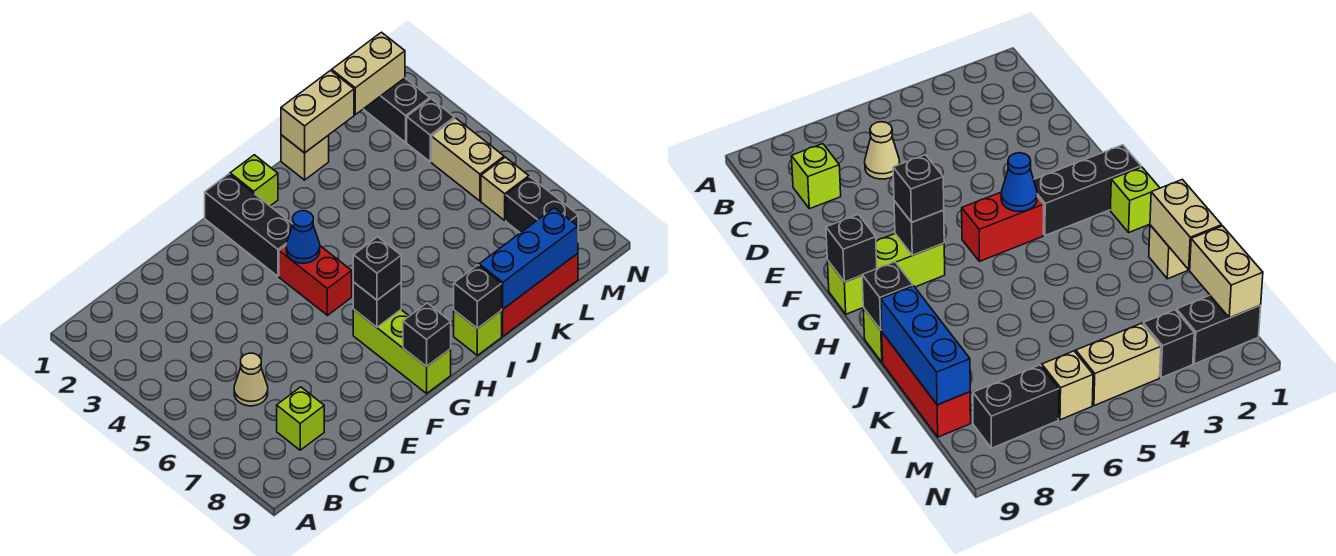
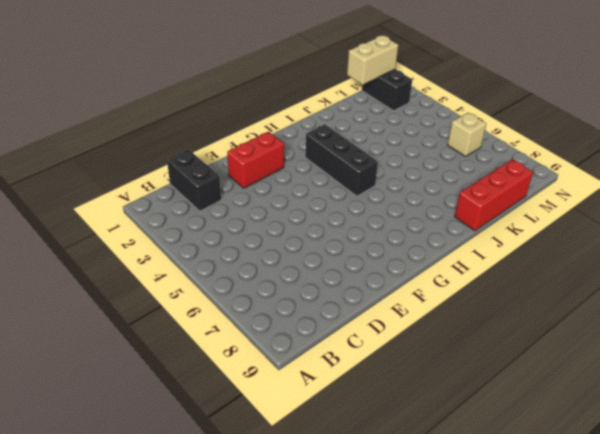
black brick C1:C2 level 1 -> black brick M7:M8 level 1
red brick E2:F2 level 1 -> red brick G4:G5 level 1
black brick H3:H5 level 1 -> black brick G1:G3 level 1
none -> tan cone C6 level 1
none -> lime brick C8 level 1
none -> lime brick G7:G9 level 1

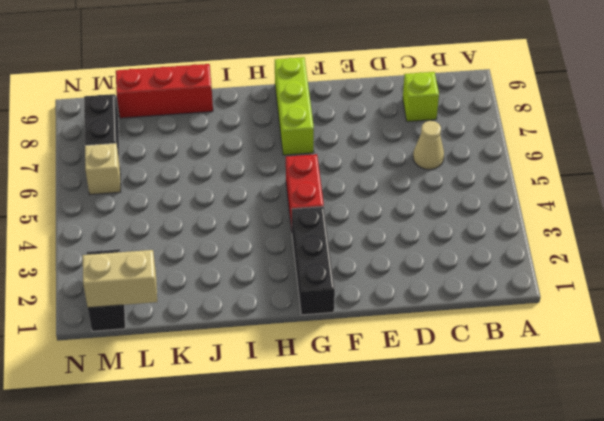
none -> lime brick H1 level 1
none -> lime brick I9 level 1
none -> tan brick J1 level 1

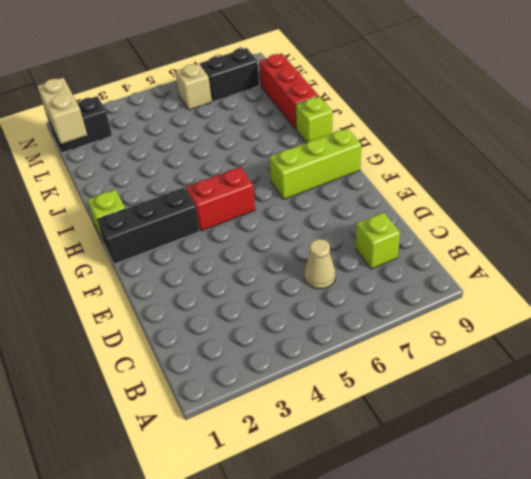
none -> tan brick J1 level 1
none -> black brick M3 level 1
none -> tan brick M4:M5 level 1

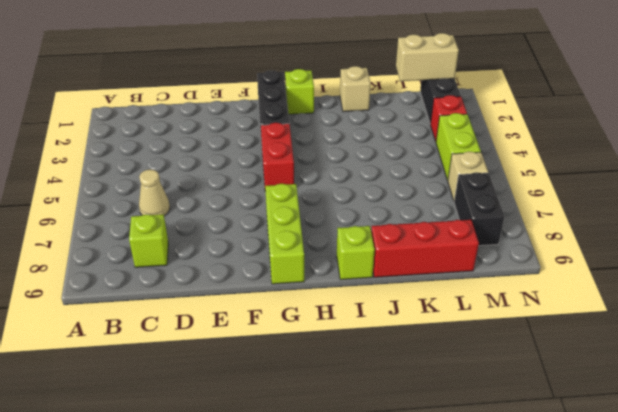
red brick M3 level 1 -> black brick M3 level 1
lime brick M4:M5 level 1 -> tan brick M4:M5 level 1
none -> blue cone G4 level 2
none -> black brick G7 level 2
none -> black brick G9 level 2

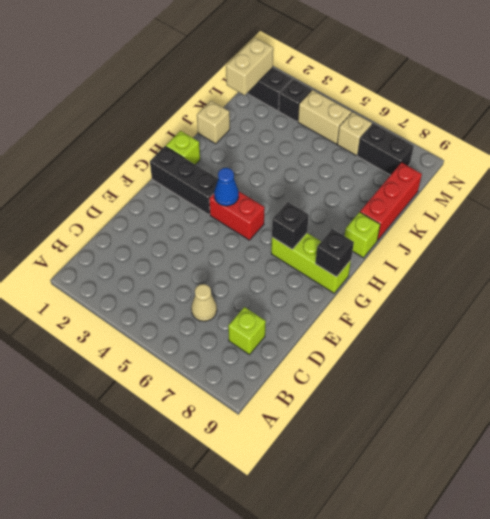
none -> black brick I9 level 2
none -> tan brick J1:K1 level 2
none -> blue brick J9:L9 level 2

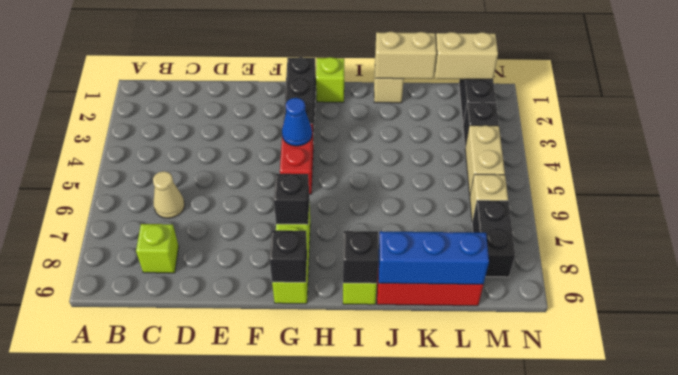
none -> black brick G7 level 3

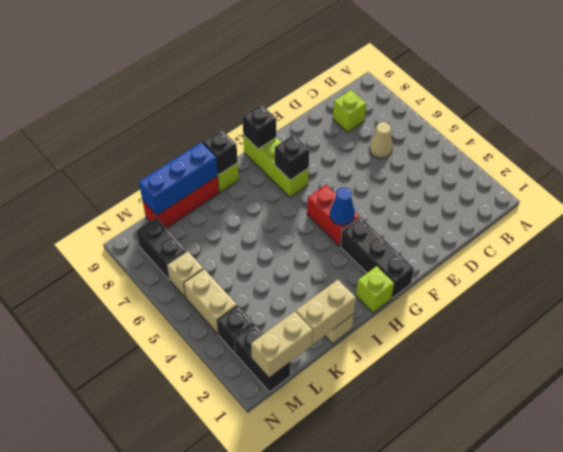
none -> black brick G7 level 3

